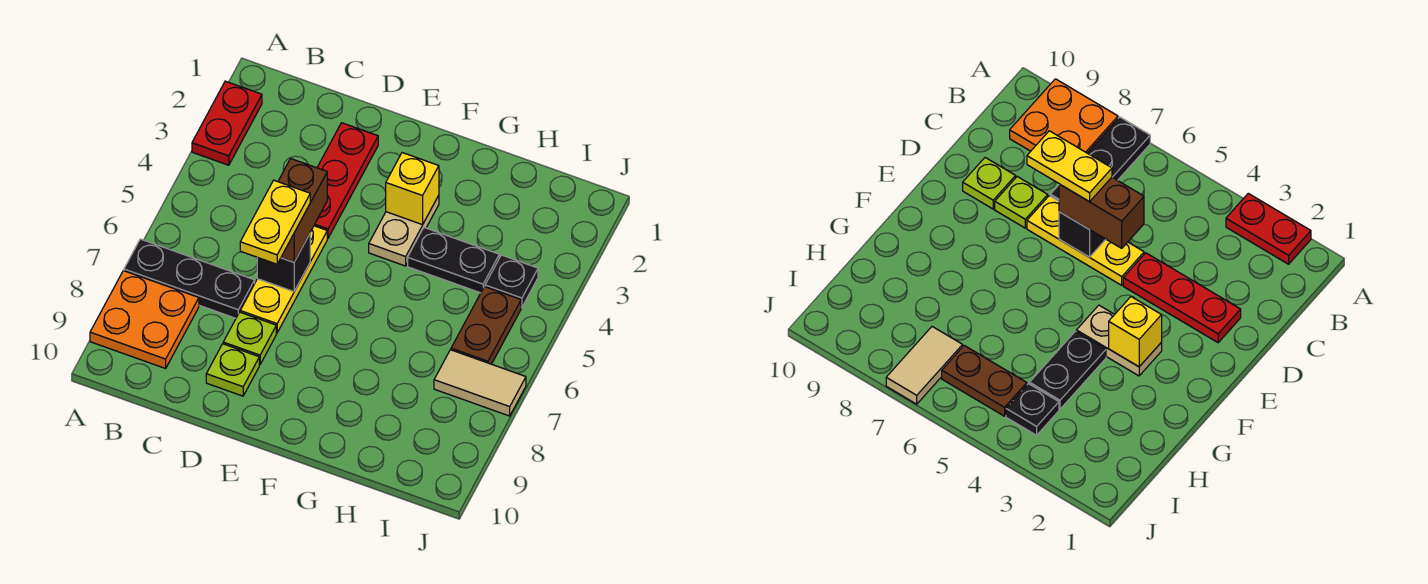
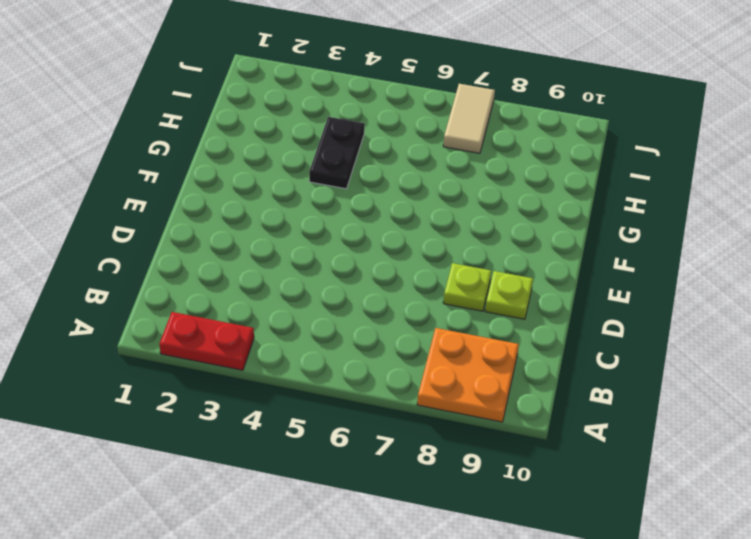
none -> black plate A7:C7 level 1
none -> red plate D2:D4 level 1
none -> yellow plate D5:D7 level 1

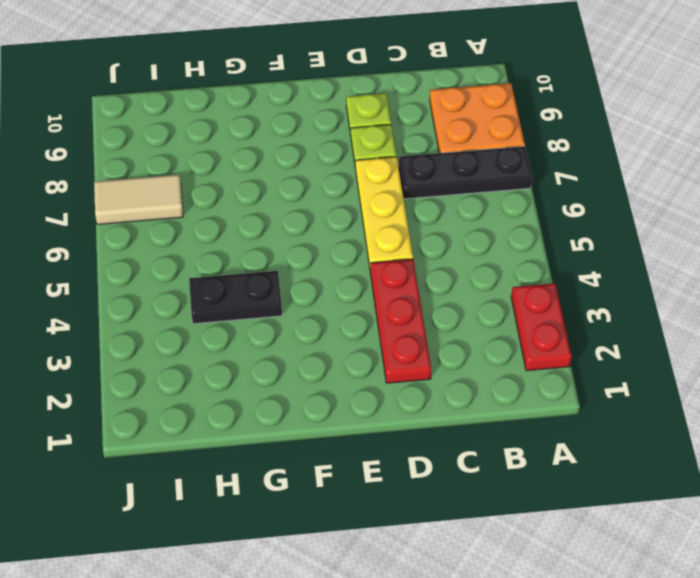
none -> tan plate F3:F4 level 1
none -> black plate I4 level 1
none -> brown plate I5:I6 level 1

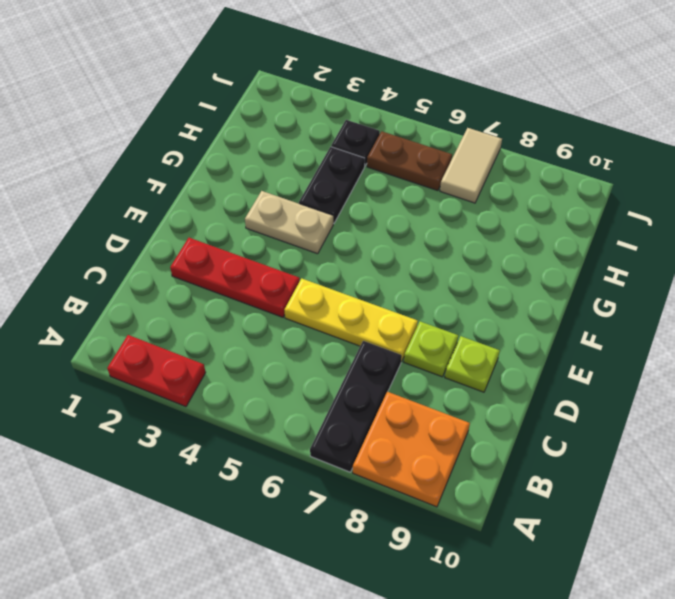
none -> black brick D6 level 2
none -> yellow brick F3 level 2
none -> brown brick D5:D6 level 3

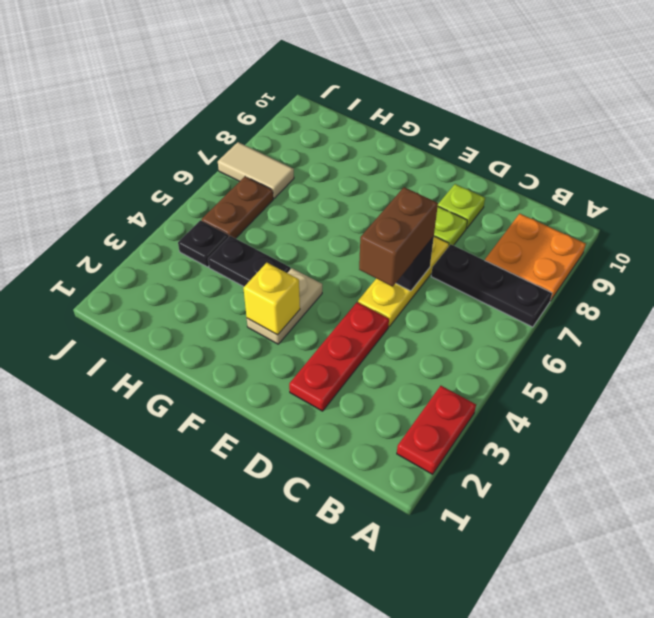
none -> yellow plate D6:D7 level 4

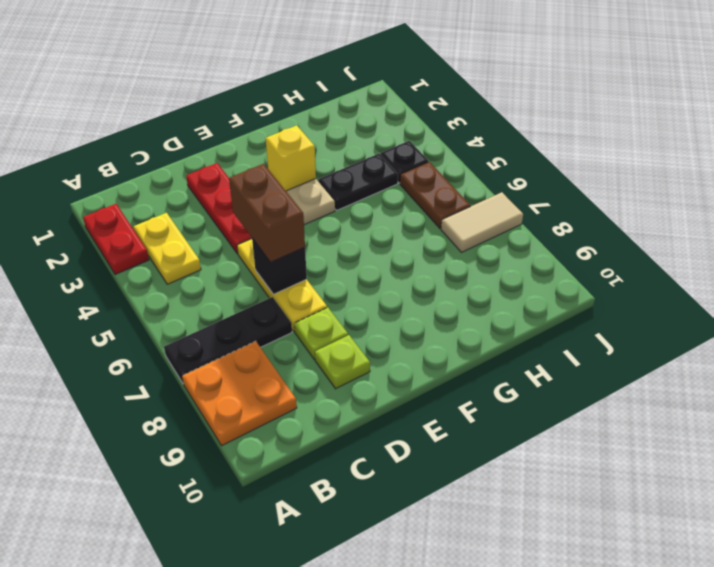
yellow plate B3:B4 level 1 -> yellow plate D6:D7 level 4

